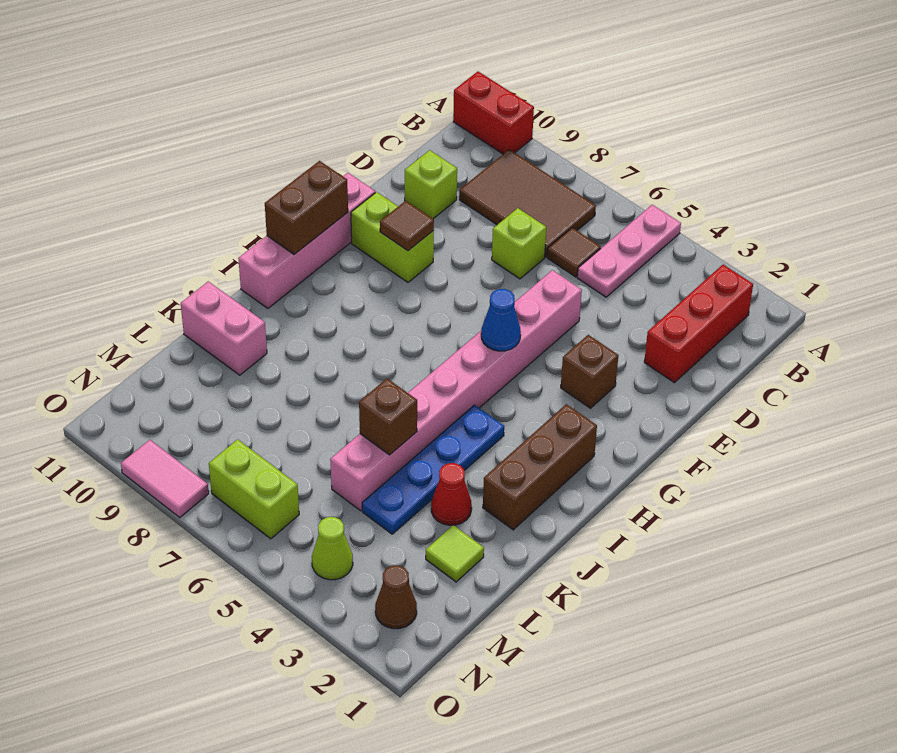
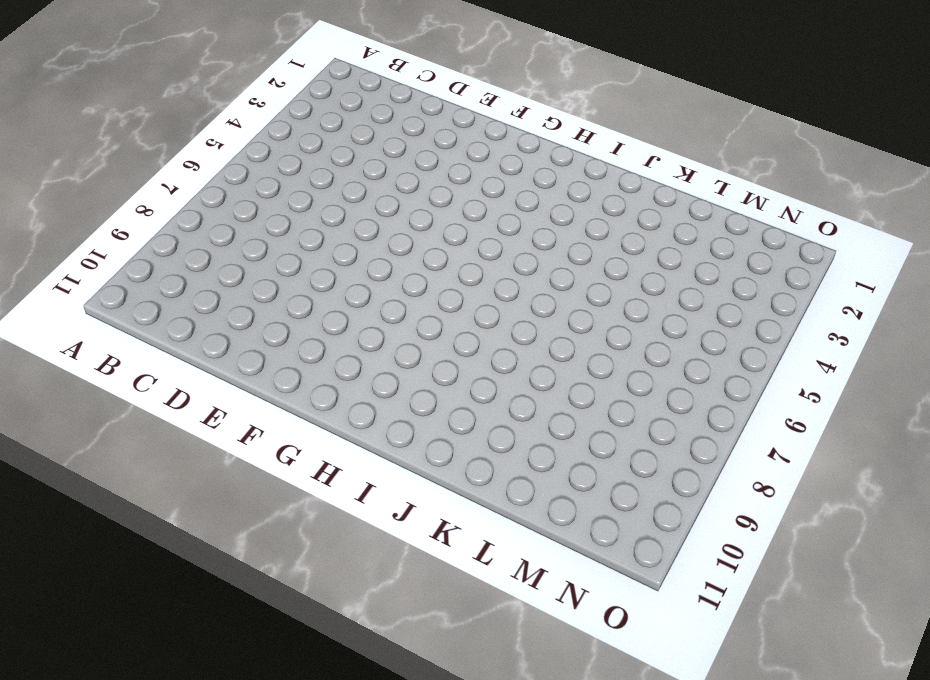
none -> pink plate A5:C5 level 1
none -> red brick A10:A11 level 1
none -> red brick B2:D2 level 1

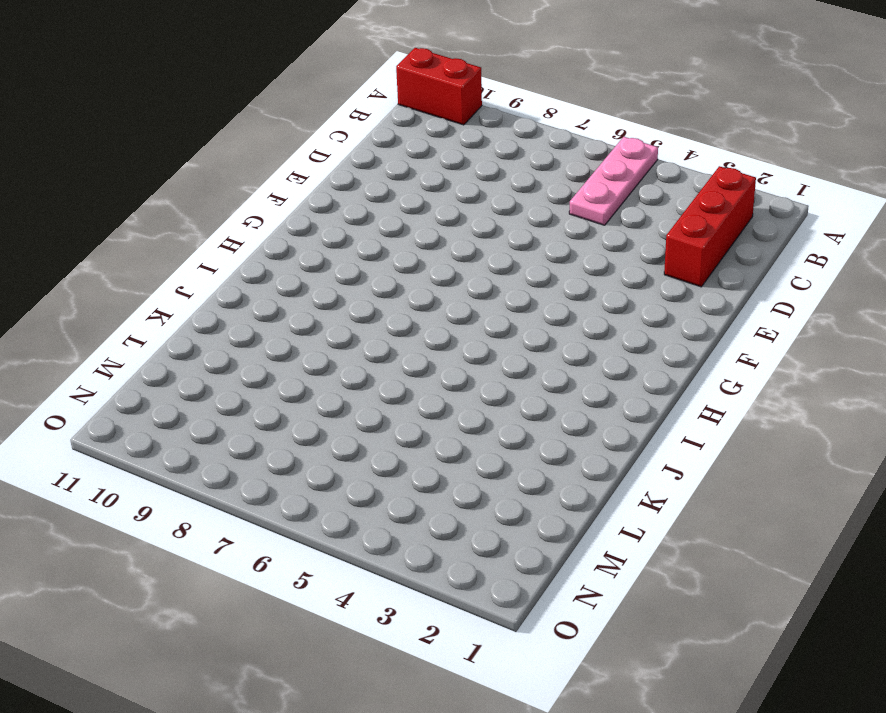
none -> brown tile B7:C9 level 1
none -> brown tile C6 level 1
none -> lime brick D7 level 1

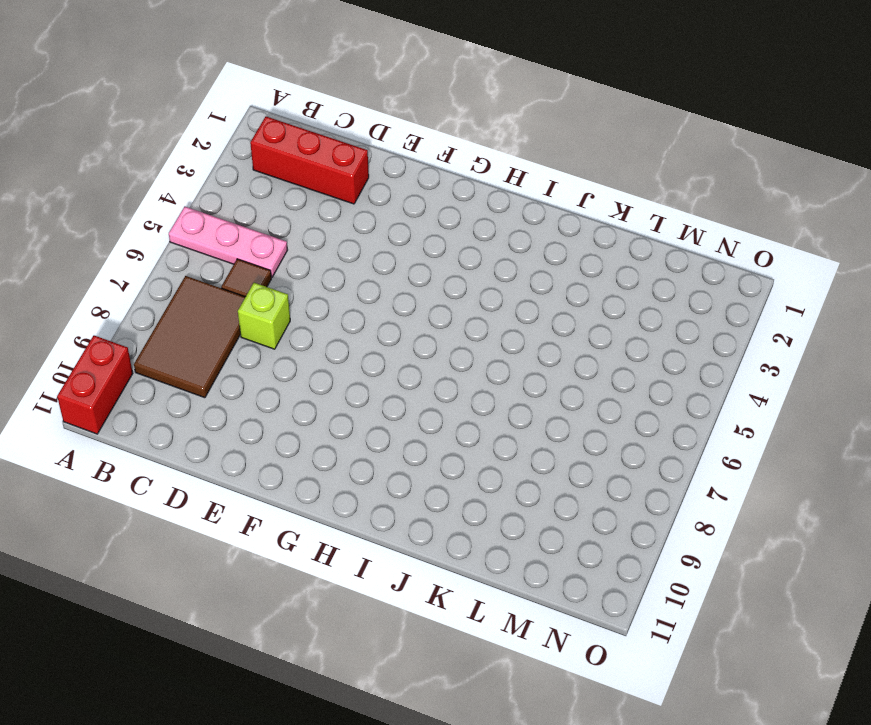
none -> lime brick D10 level 1
none -> pink brick E5:L5 level 1
none -> brown brick F3 level 1

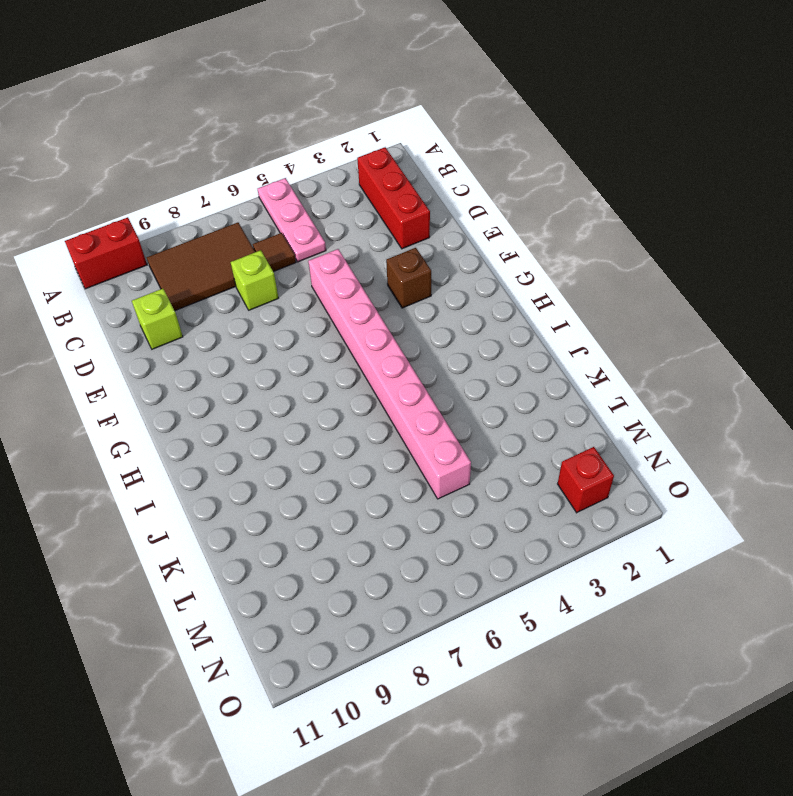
red brick N2 level 1 -> brown cone N2 level 1
none -> lime brick F9:F10 level 1
none -> pink brick F11:I11 level 1
none -> brown brick H2:J2 level 1

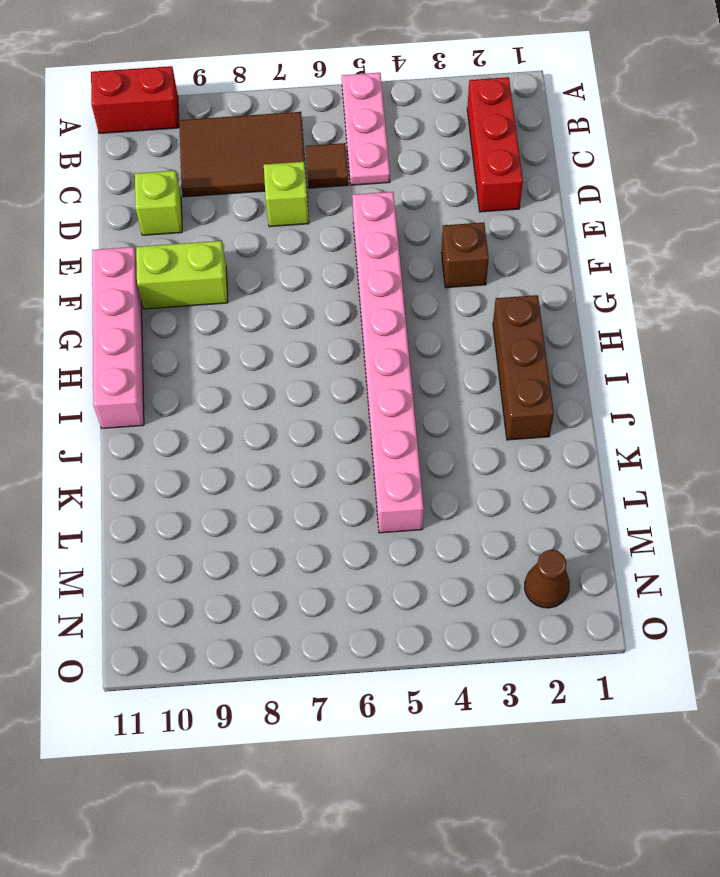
none -> blue plate I4:L4 level 1
none -> red cone K3 level 1
none -> pink brick K10:K11 level 1

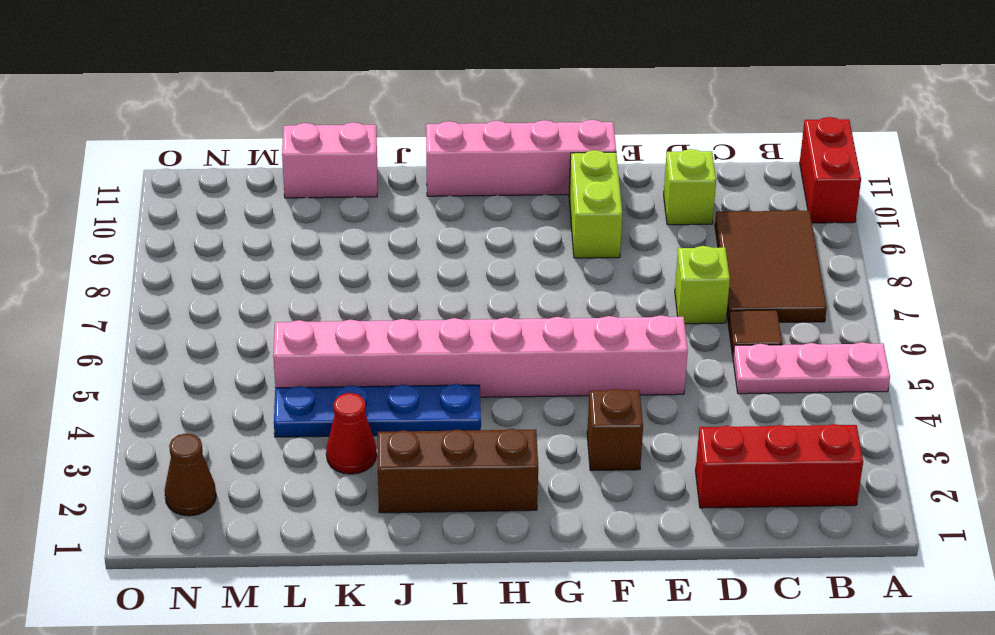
pink brick K11:L11 level 1 -> pink brick K10:K11 level 1
none -> lime tile L2 level 1
none -> lime cone N4 level 1
none -> lime brick N6:N7 level 1

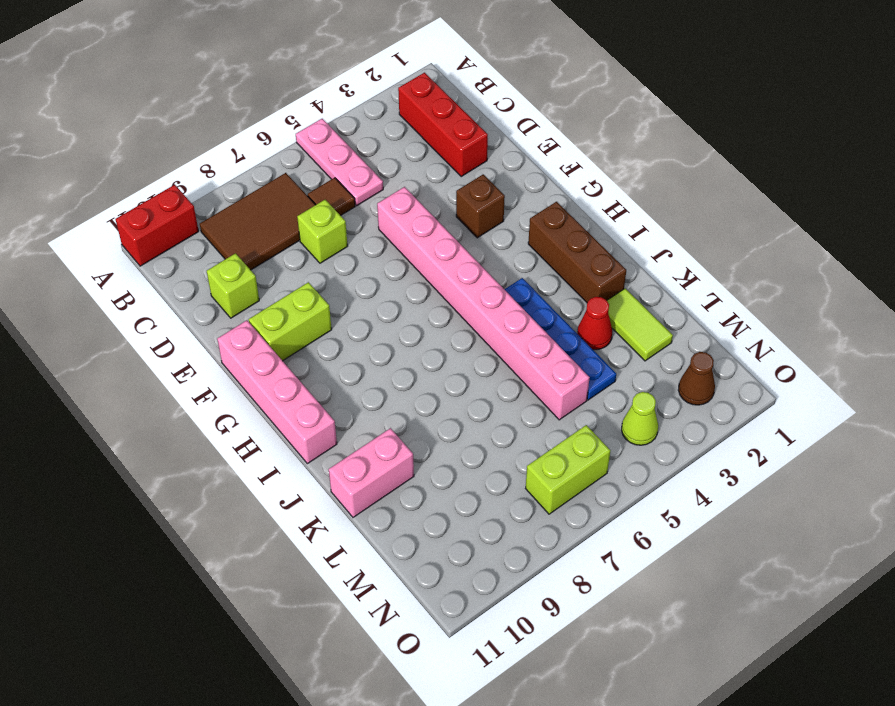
lime tile K2:L2 level 1 -> lime tile L2 level 1
none -> pink tile O8:O9 level 1
none -> brown tile F9 level 2
none -> blue cone G5 level 2

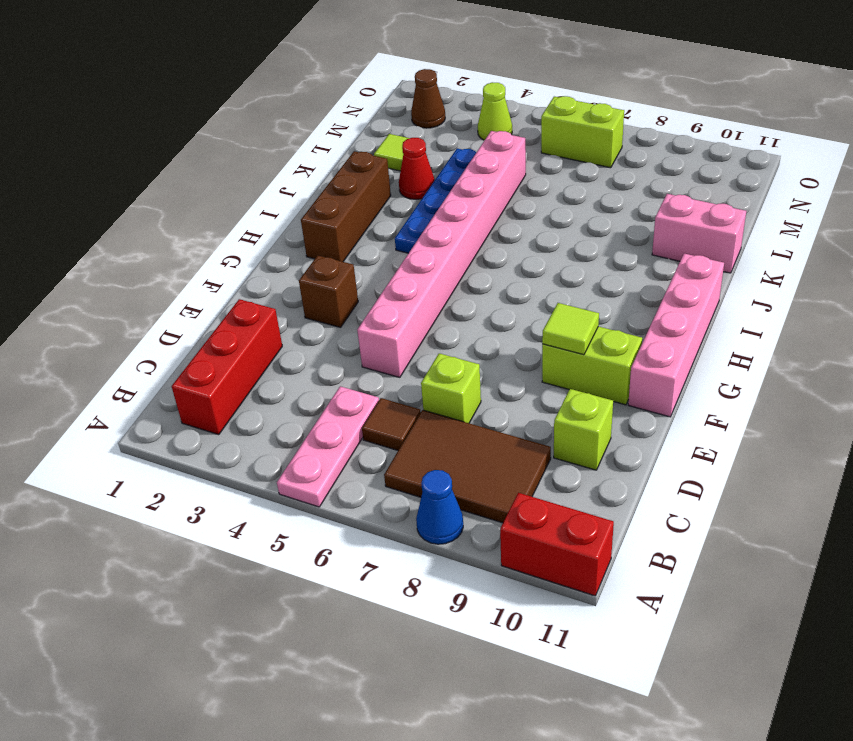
blue cone A8 level 1 -> blue cone G5 level 2
lime tile F9 level 2 -> brown tile F9 level 2
none -> pink tile O8:O9 level 1
none -> brown brick G11:H11 level 2
none -> brown brick K5 level 2

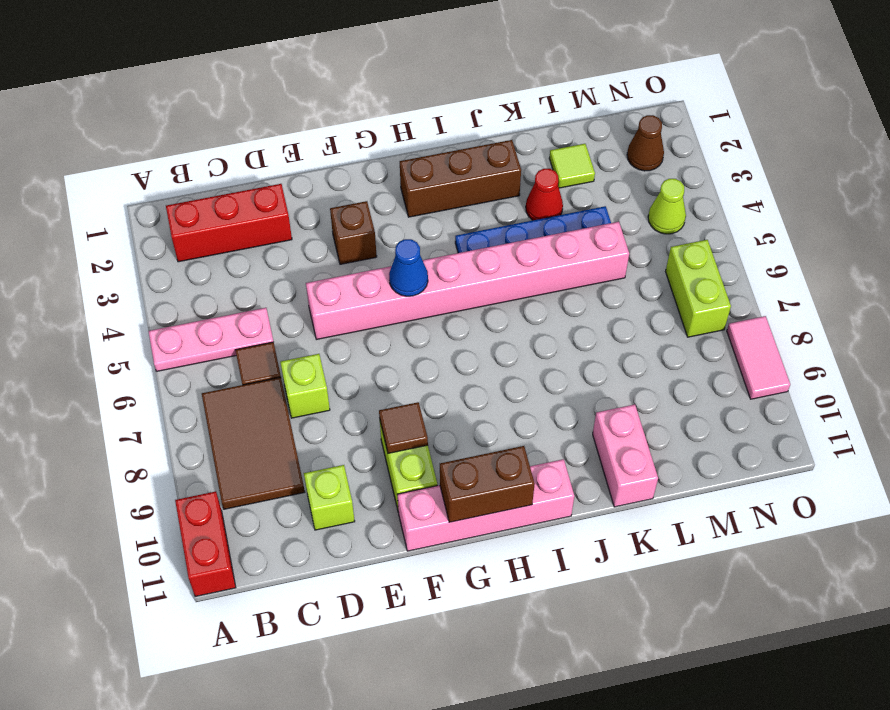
none -> brown brick K5 level 2

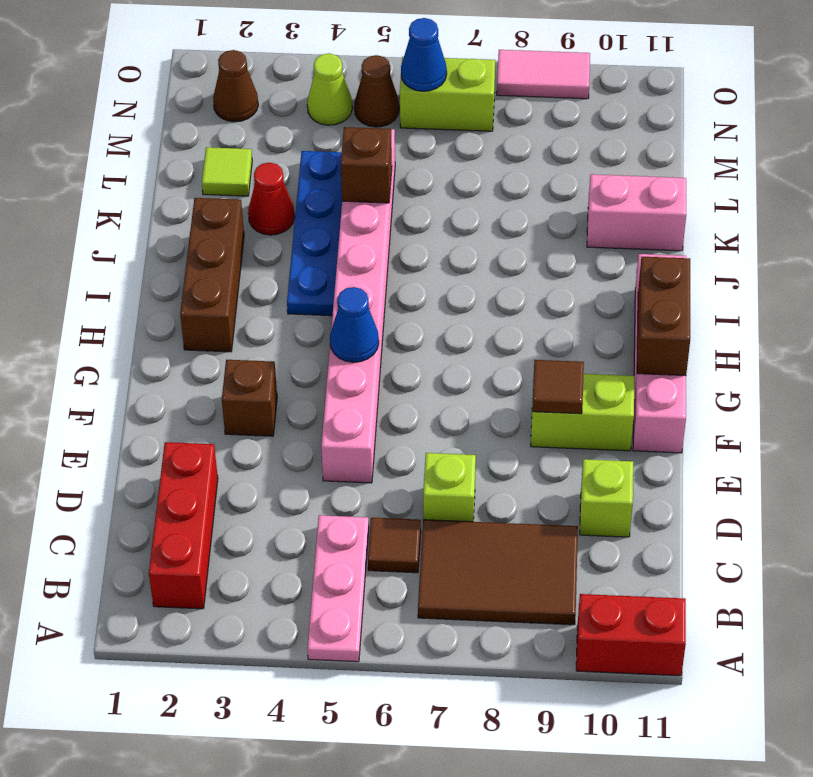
brown cone N5 level 1 -> none
blue cone N6 level 2 -> none

